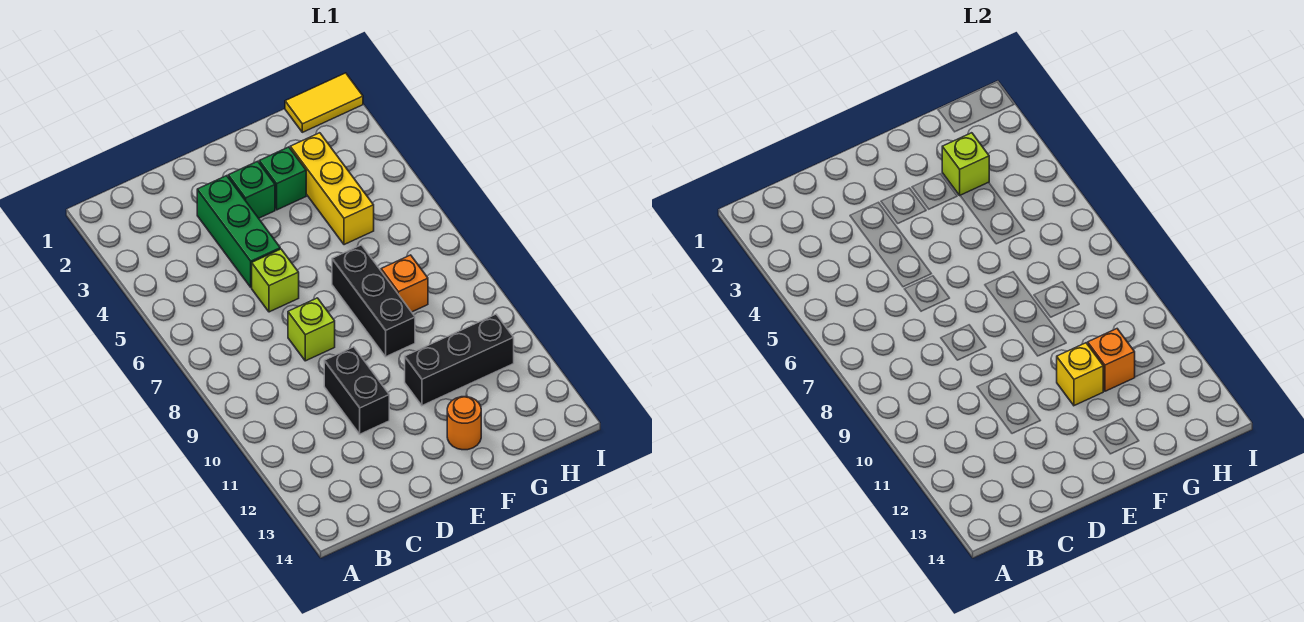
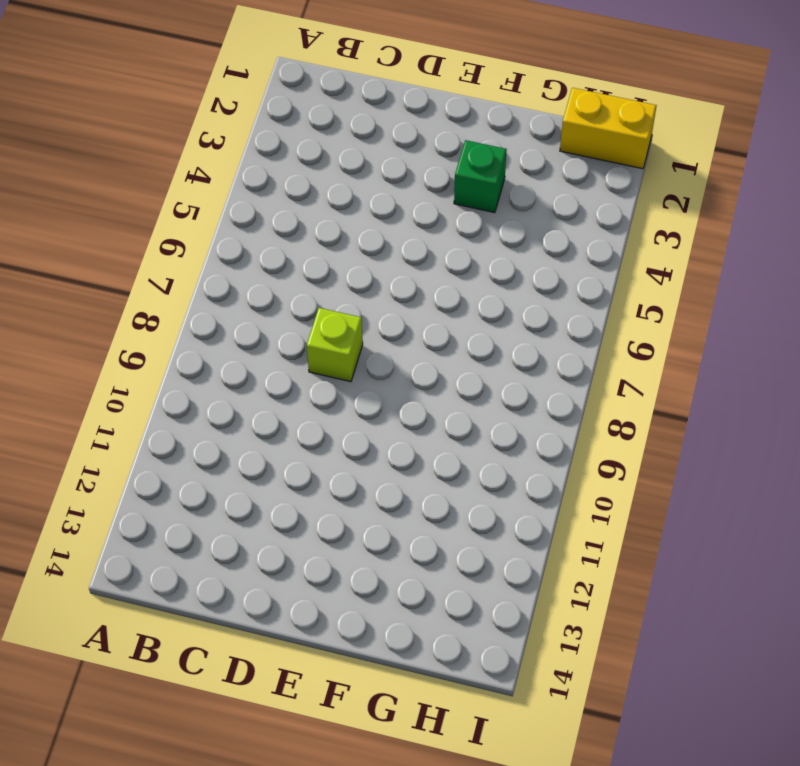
yellow brick H1:I1 level 1 -> yellow tile H1:I1 level 1
none -> green brick D3:D5 level 1
none -> lime brick D6 level 1
none -> black brick D10:D11 level 1

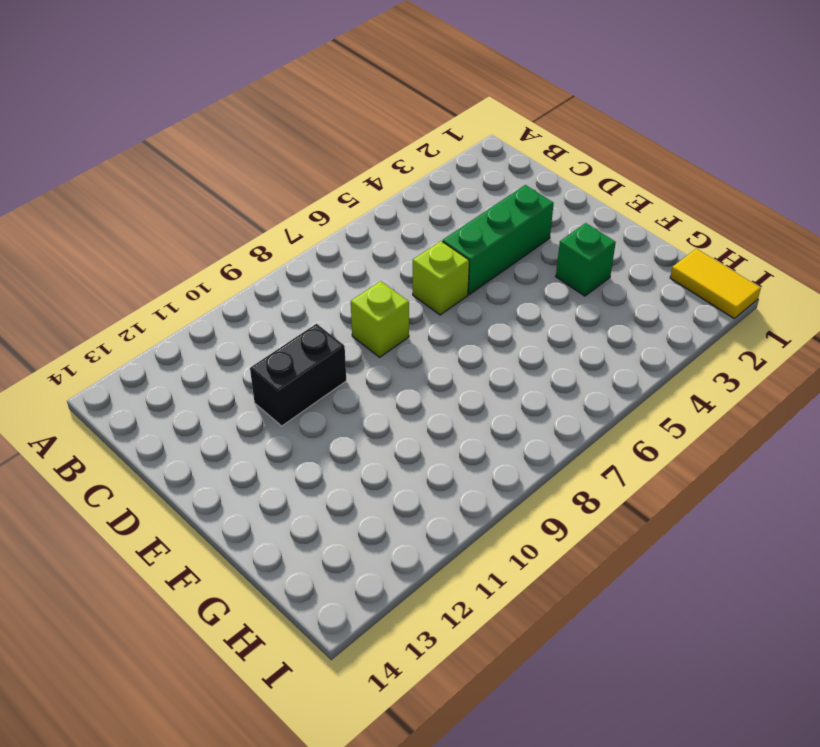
none -> green brick E3 level 1
none -> black brick F7:F9 level 1
none -> black brick F11:H11 level 1

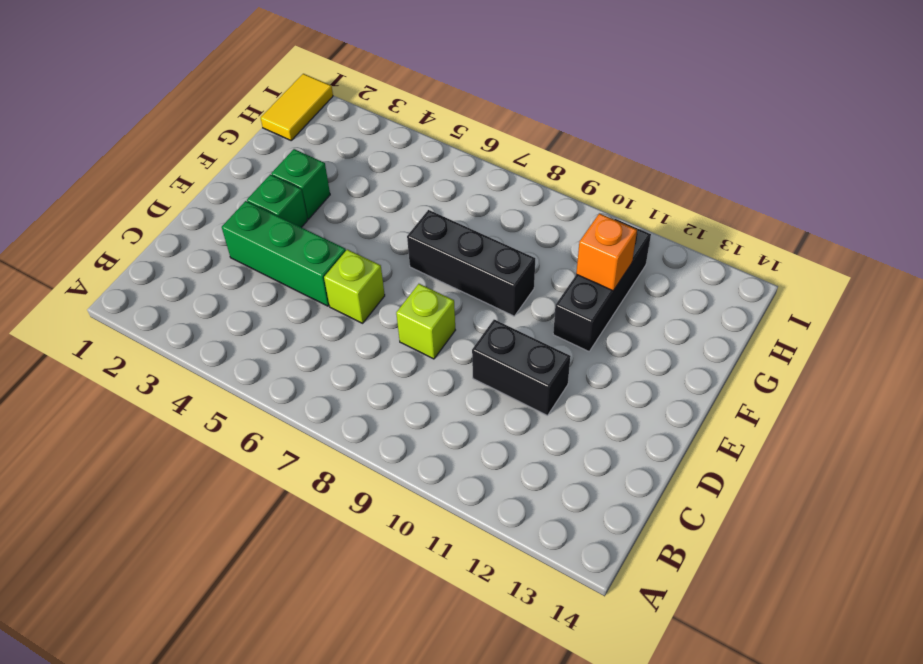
none -> orange round brick F13 level 1
none -> yellow brick G3:G5 level 1
none -> orange brick G8 level 1

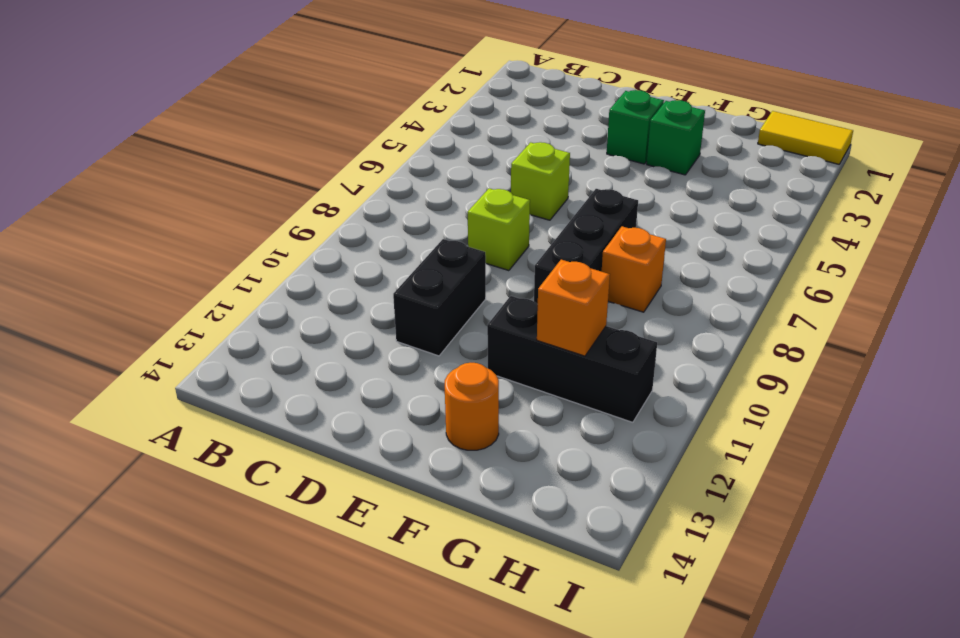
none -> green brick D3:D5 level 1
none -> yellow brick G3:G5 level 1
none -> yellow brick F11 level 2

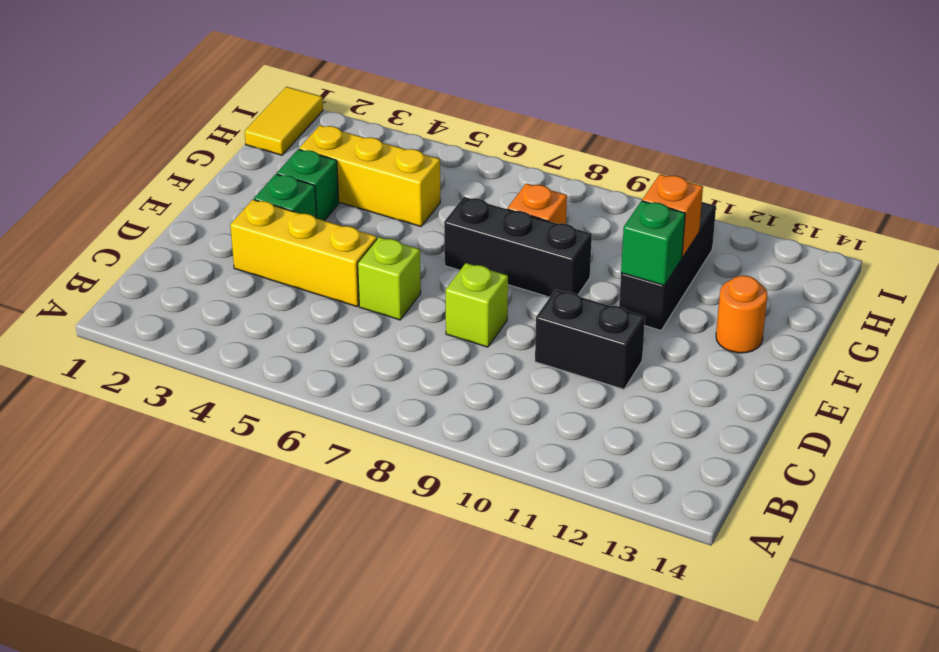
yellow brick D3:D5 level 1 -> green brick D3:D5 level 1
green brick F11 level 2 -> yellow brick F11 level 2
none -> lime brick G3 level 2

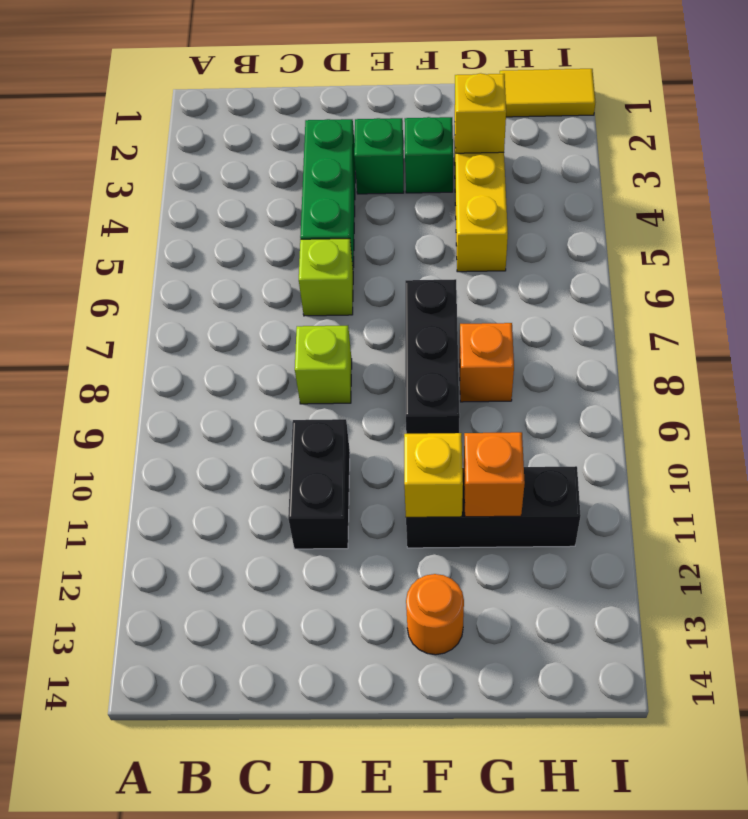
yellow brick G3 level 2 -> lime brick G3 level 2

